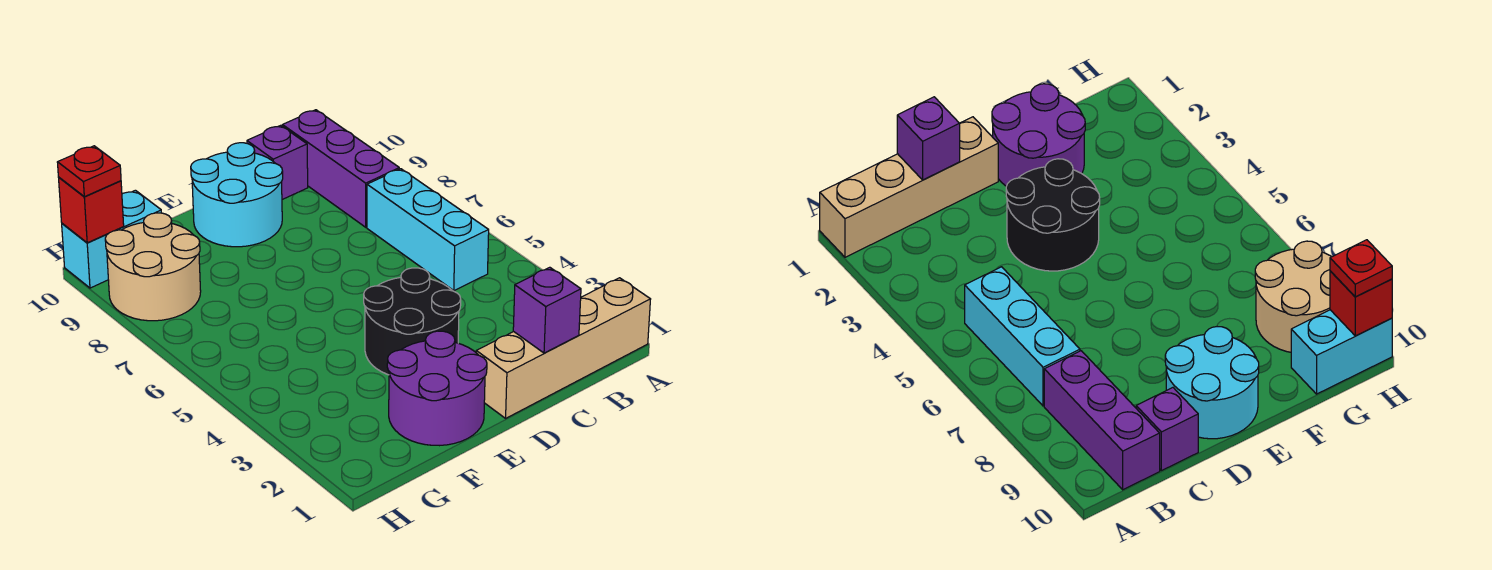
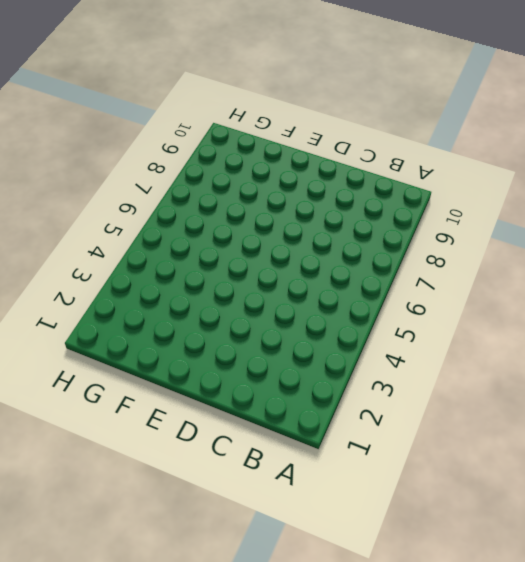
none -> tan brick A1:D1 level 1
none -> cyan brick B5:B7 level 1
none -> purple brick B8:B10 level 1

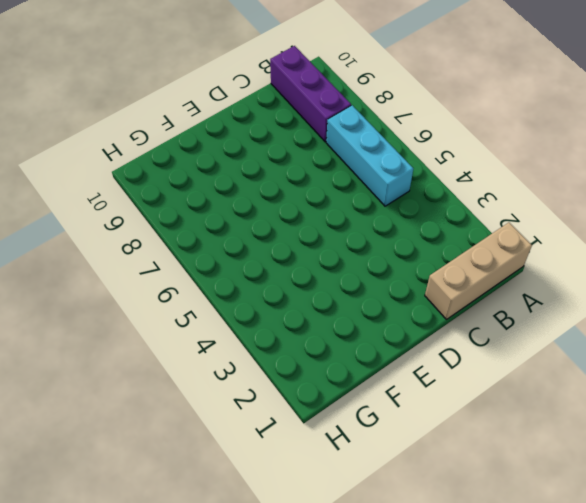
tan brick A1:C1 level 1 -> tan brick A1:D1 level 1
none -> purple brick C10 level 1
none -> black round brick D3:E4 level 1
none -> cyan round brick D9:E10 level 1

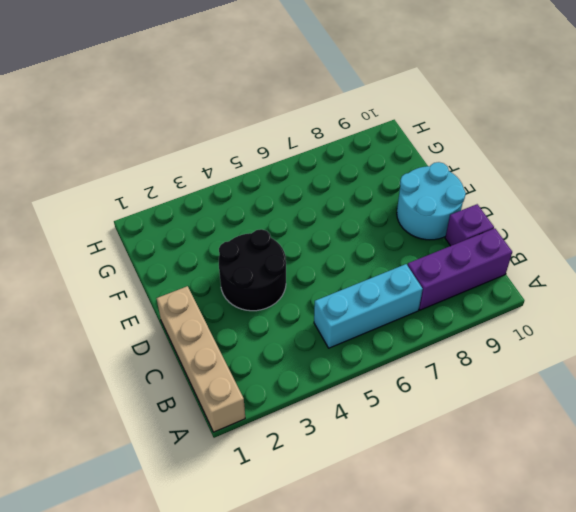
none -> purple round brick E1:F2 level 1
none -> tan round brick G8:H9 level 1
none -> cyan brick G10:H10 level 1

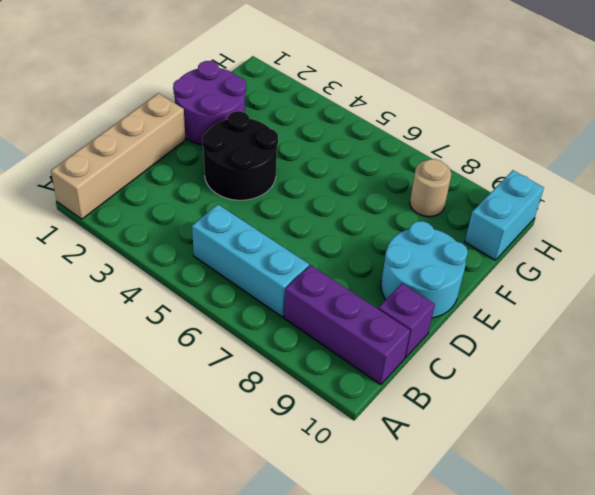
tan round brick G8 level 1 -> tan round brick G8:H9 level 1
none -> purple brick C1 level 2
none -> red brick H10 level 2
none -> red plate H10 level 3

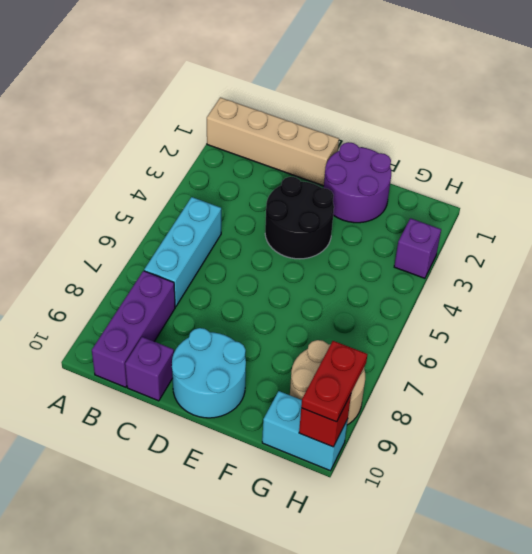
purple brick H3 level 1 -> purple brick C1 level 2
red plate H9:H10 level 3 -> red plate H10 level 3

